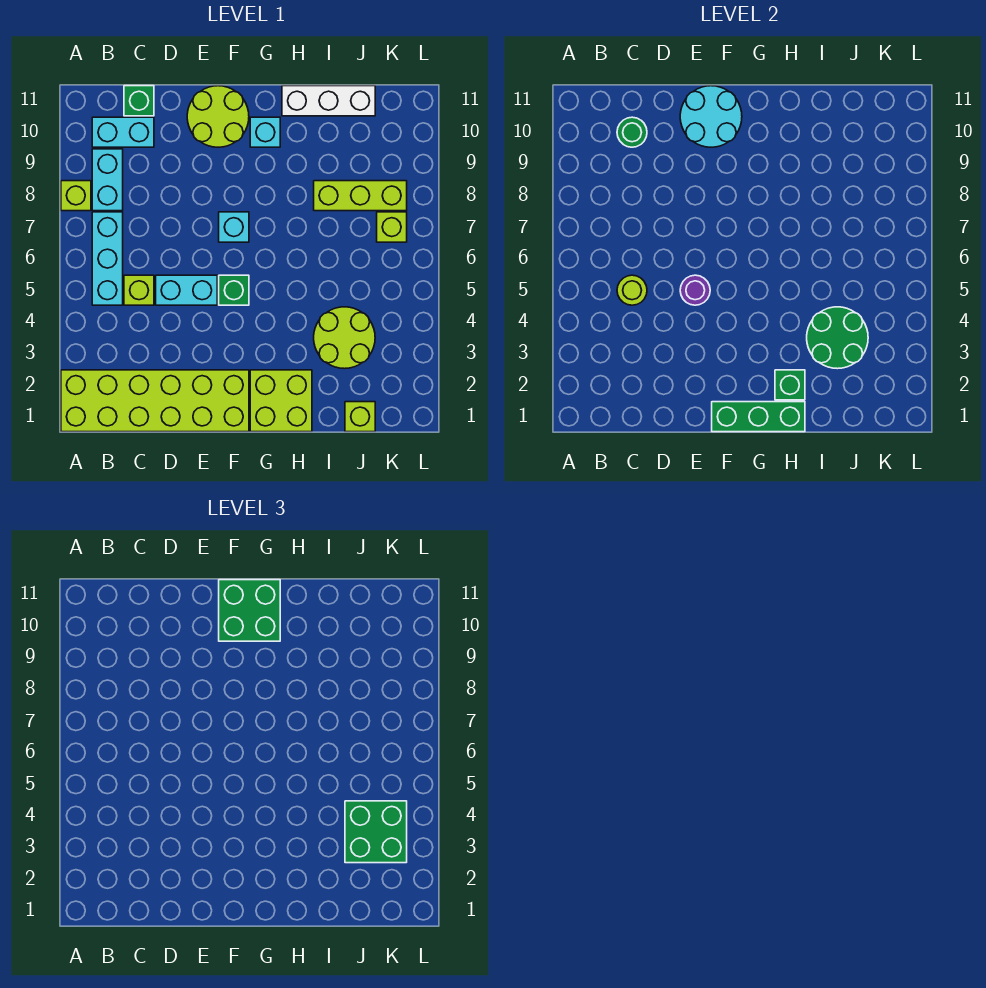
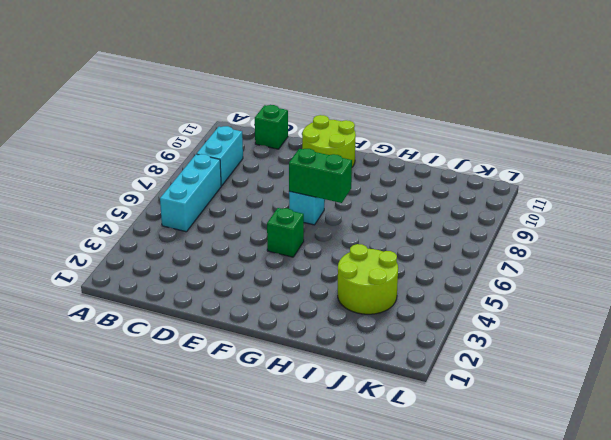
green brick F7:G7 level 2 -> none
none -> lime brick A1:F2 level 1
none -> lime brick A8 level 1
none -> cyan brick B10:C10 level 1

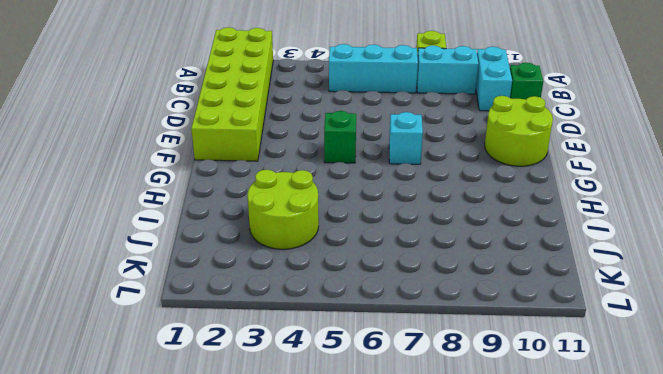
none -> lime brick C5 level 1
none -> cyan brick D5:E5 level 1
none -> lime brick G1:H2 level 1

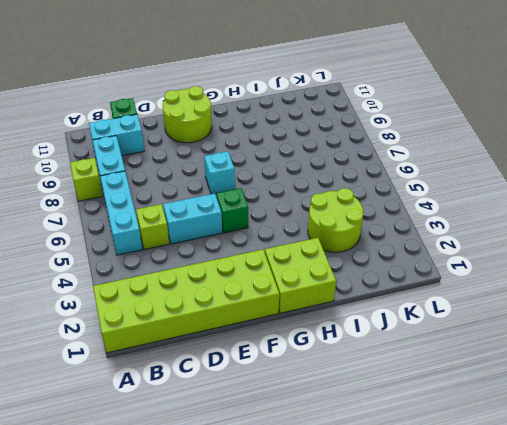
none -> cyan brick G10 level 1
none -> white brick H11:J11 level 1
none -> lime brick I8:K8 level 1

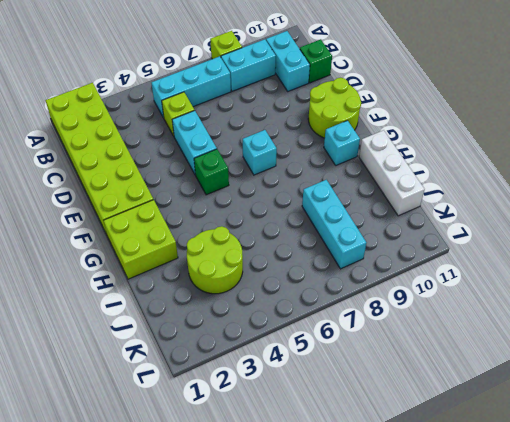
cyan brick I8:K8 level 1 -> lime brick I8:K8 level 1
none -> lime brick J1 level 1
none -> lime brick K7 level 1
none -> lime round brick C5 level 2

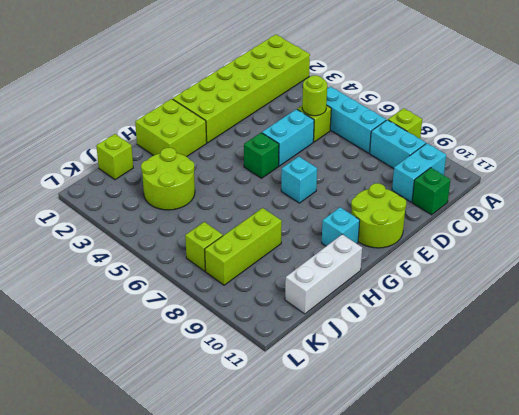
none -> green round brick C10 level 2
none -> purple round brick E5 level 2
none -> cyan round brick E10:F11 level 2

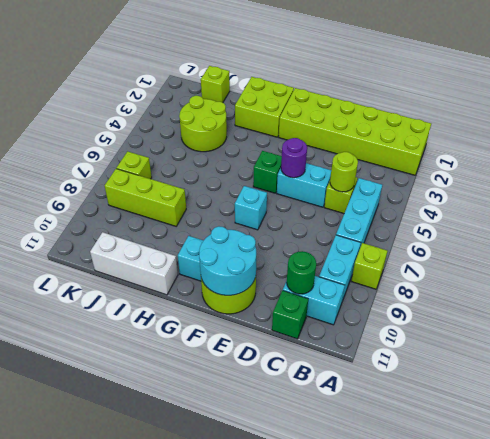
none -> green brick F1:H1 level 2
none -> green brick H2 level 2
none -> green round brick I3:J4 level 2

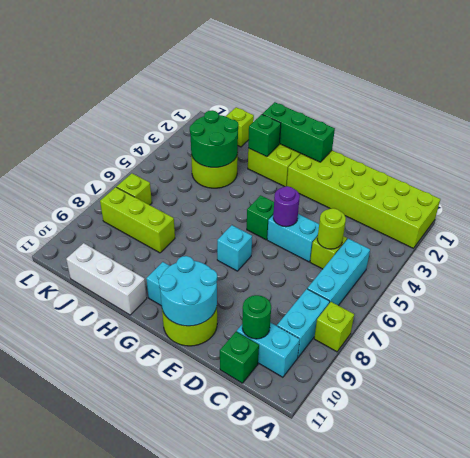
none -> green brick F10:G11 level 3
none -> green brick J3:K4 level 3

